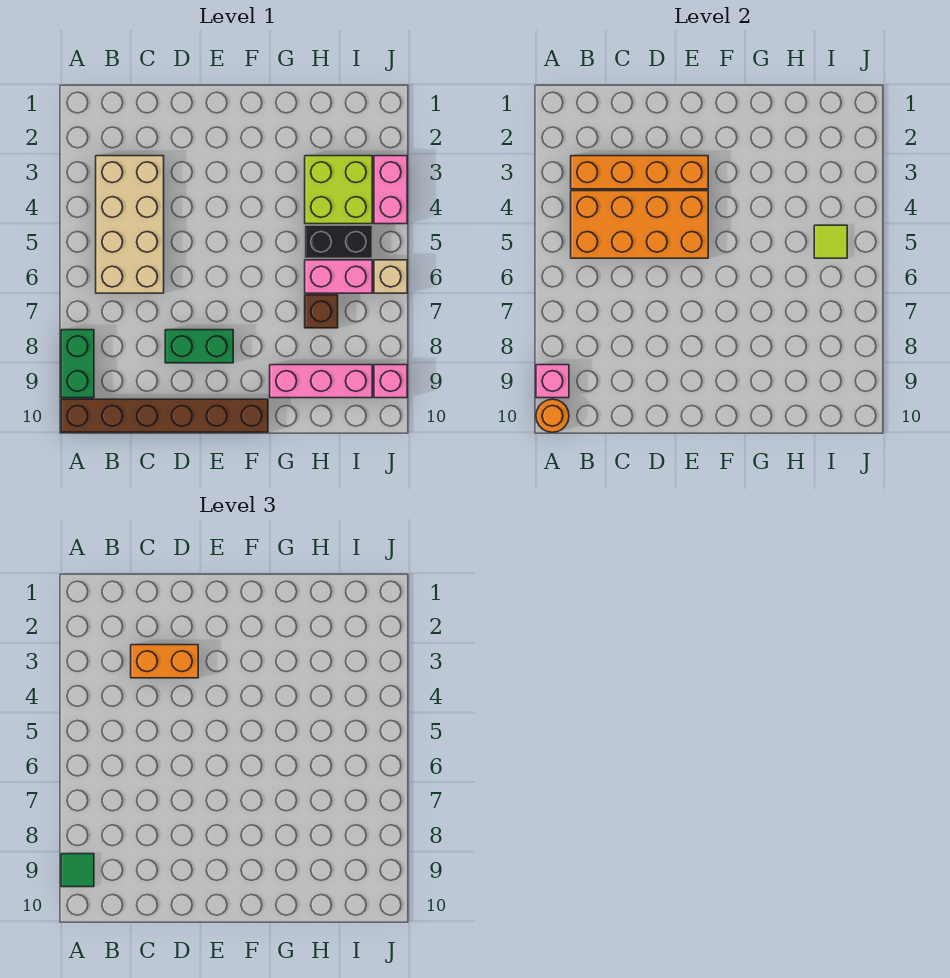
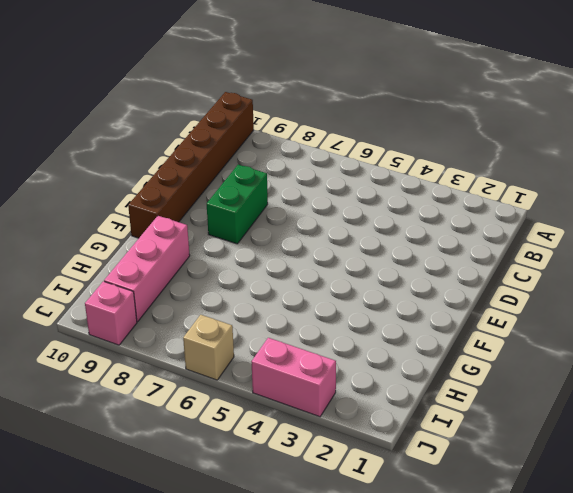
none -> green brick A8:A9 level 1
none -> tan brick B3:C6 level 1
none -> lime brick H3:I4 level 1

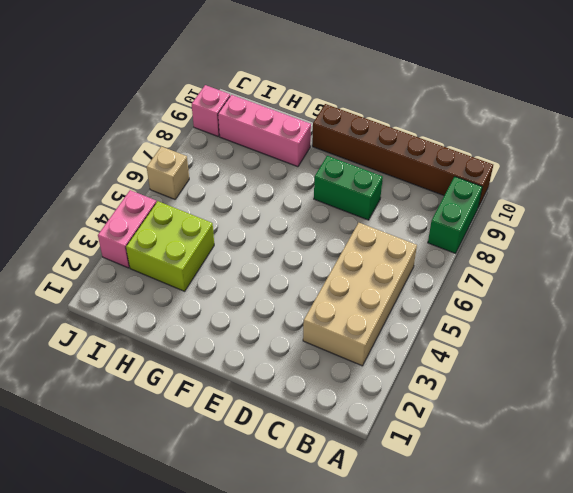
none -> black brick H5:I5 level 1
none -> pink brick H6:I6 level 1
none -> brown brick H7 level 1

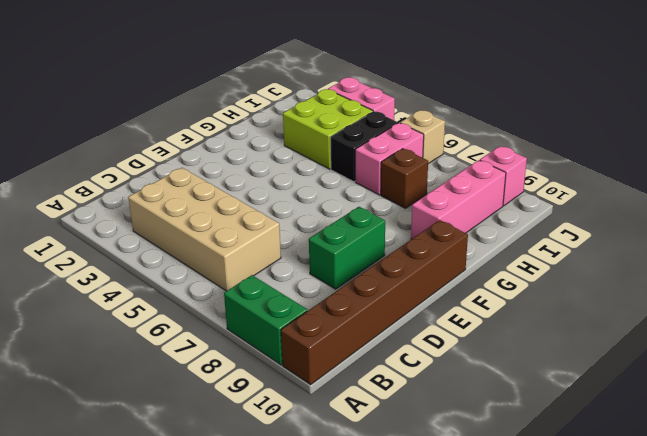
none -> pink brick A9 level 2
none -> orange round brick A10 level 2
none -> orange brick B3:E3 level 2

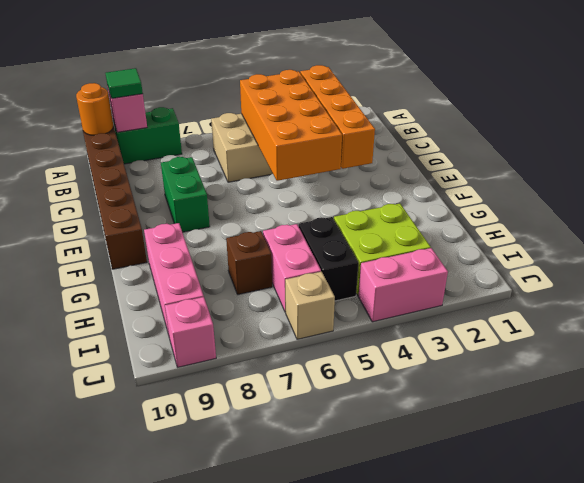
none -> lime tile I5 level 2
none -> orange brick C3:D3 level 3

